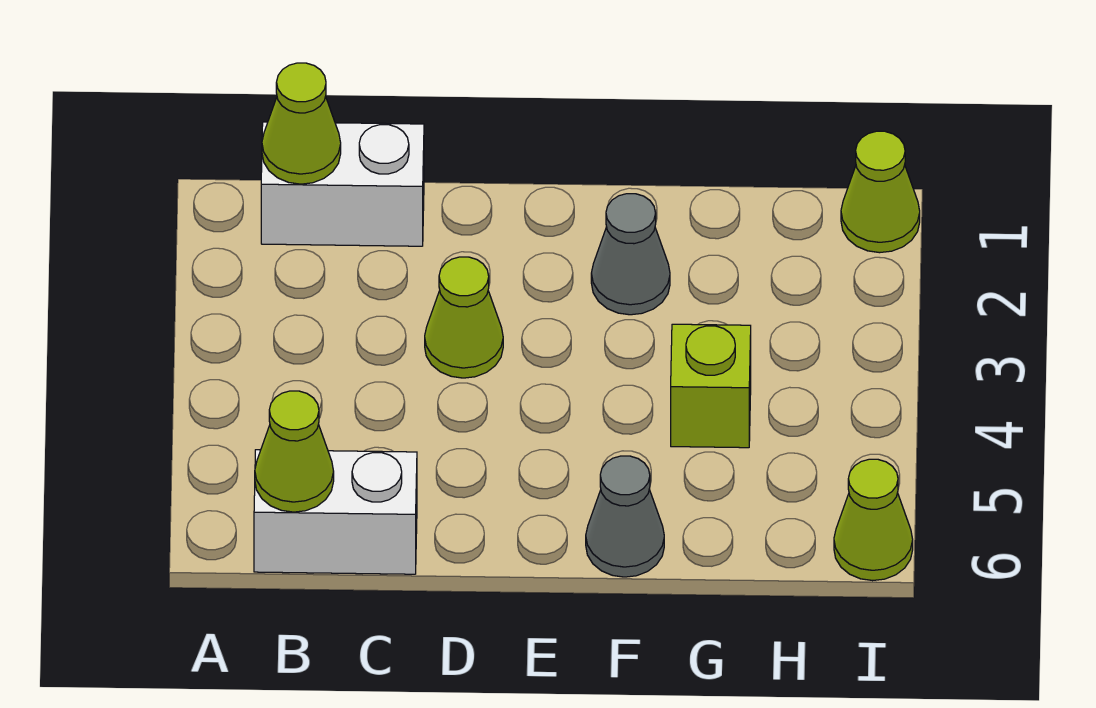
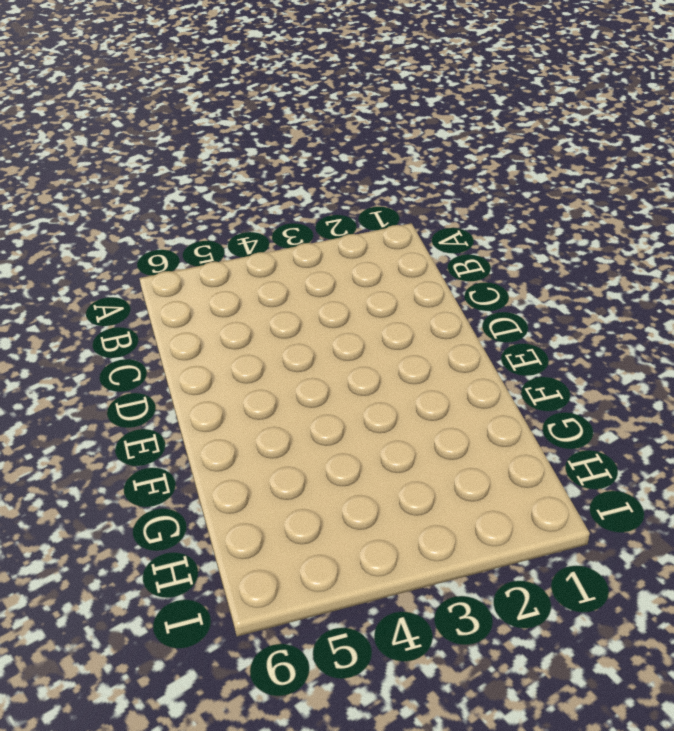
none -> white brick B1:C1 level 1
none -> white brick B6:C6 level 1

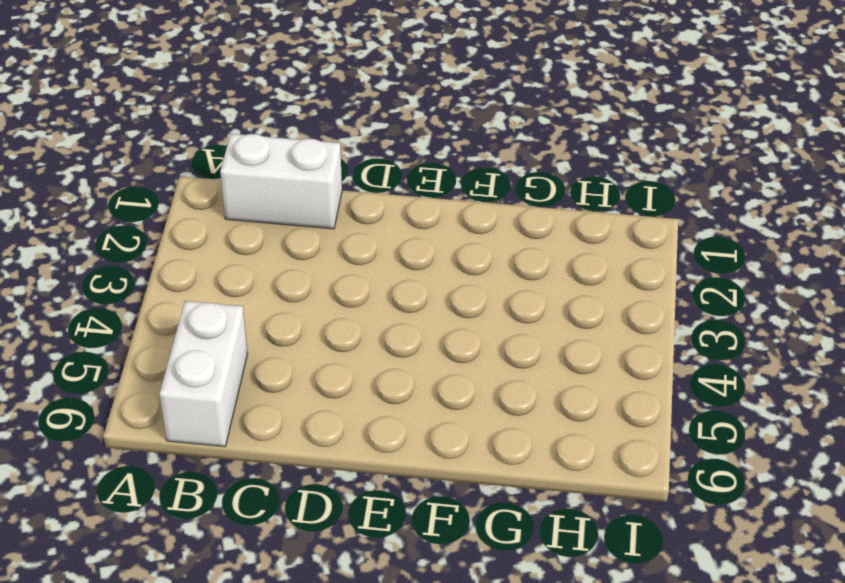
white brick B5:B6 level 1 -> white brick B6:C6 level 1
none -> lime cone D3 level 1
none -> grey cone F2 level 1

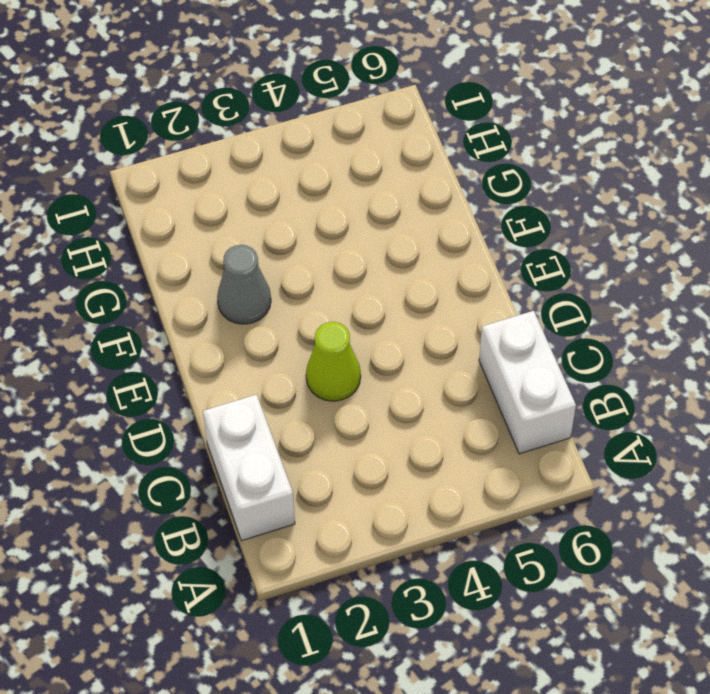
none -> grey cone F6 level 1
none -> lime brick G4 level 1

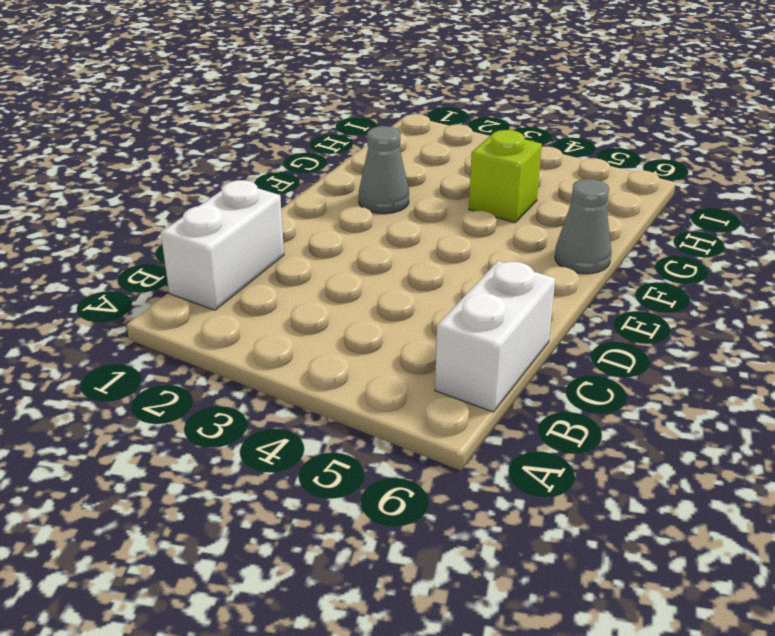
none -> lime cone D3 level 1
none -> lime cone I1 level 1

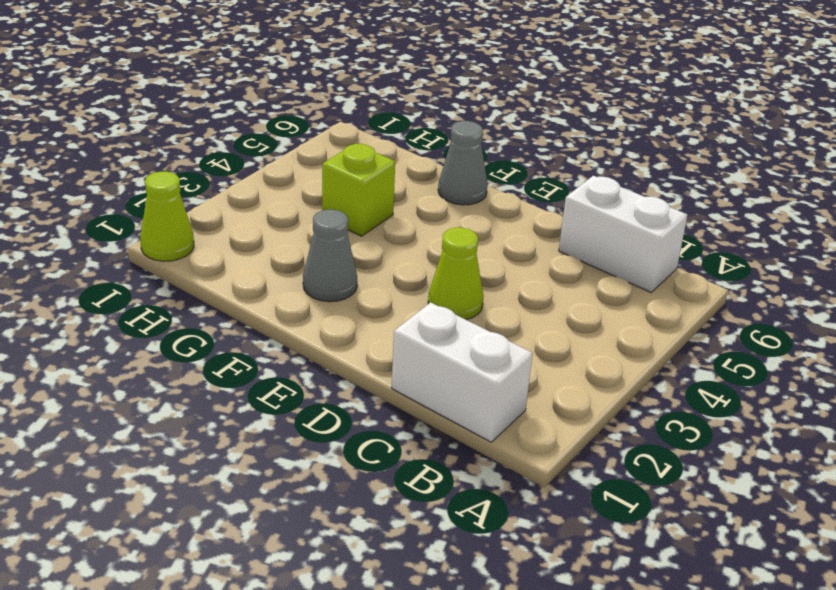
none -> lime cone I6 level 1
none -> lime cone B1 level 2

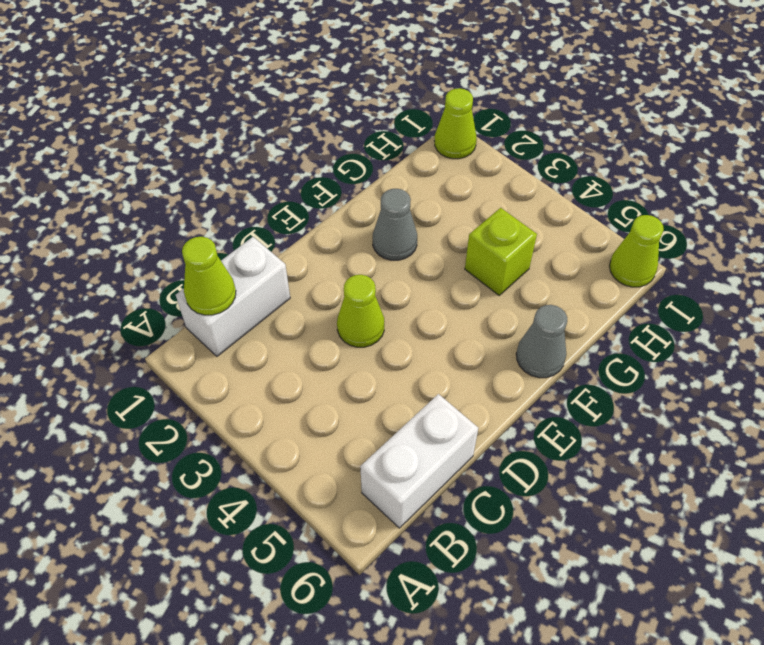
none -> lime cone B6 level 2

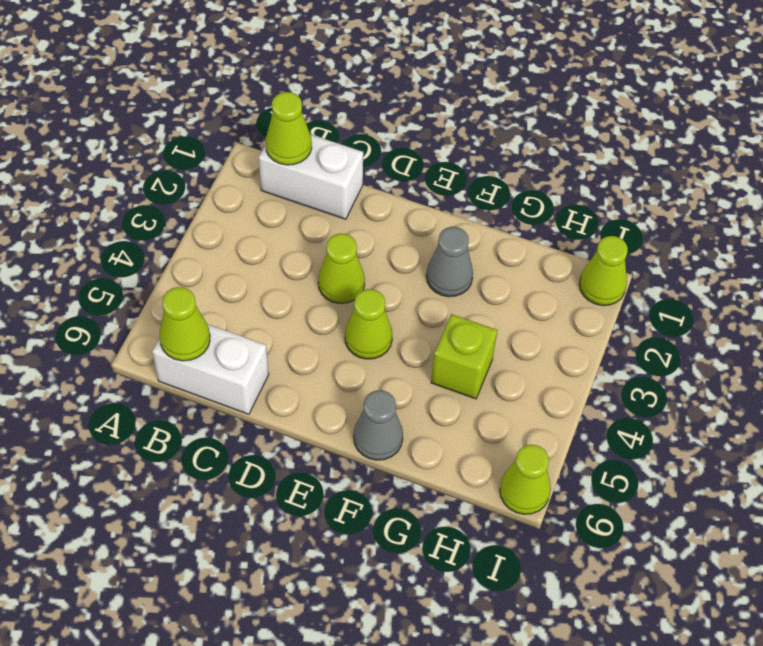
lime cone E4 level 1 -> none

